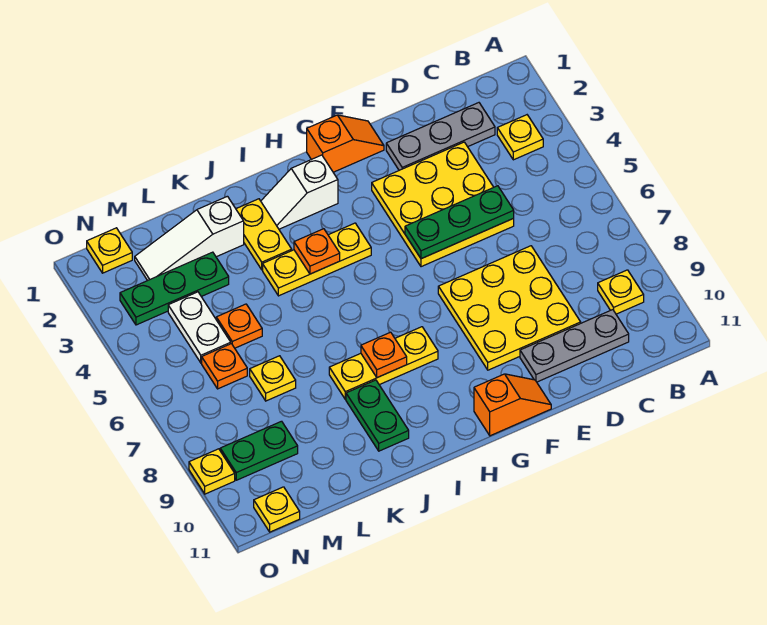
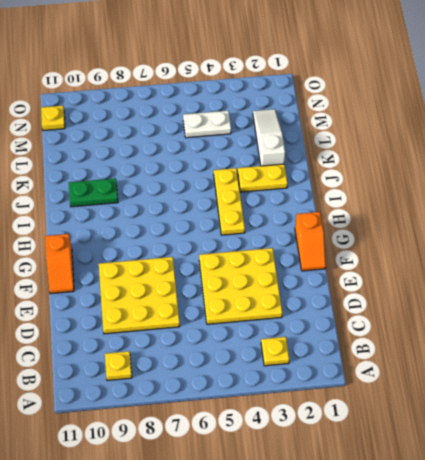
none -> grey plate C2:E2 level 1
none -> grey plate C10:E10 level 1
none -> white slope H2:I2 level 1 top H

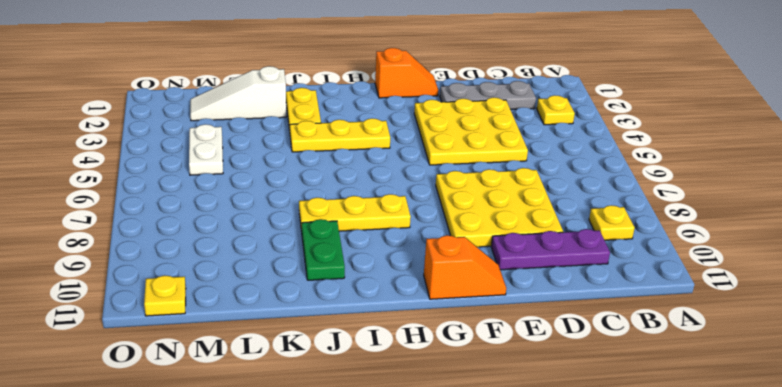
purple plate C10:E10 level 1 -> grey plate C10:E10 level 1
none -> white slope H2:I2 level 1 top H
none -> green plate L3:N3 level 1
none -> orange plate L5 level 1

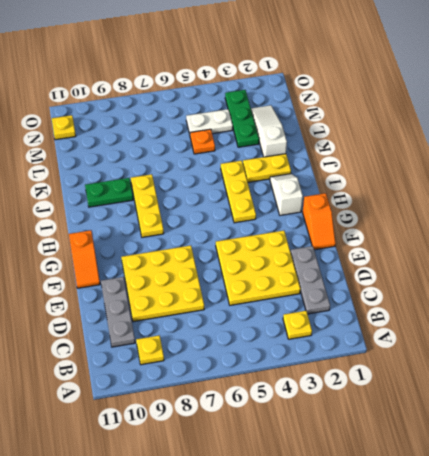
none -> yellow plate L7 level 1
none -> orange plate M6 level 1
none -> green plate M9:N9 level 1

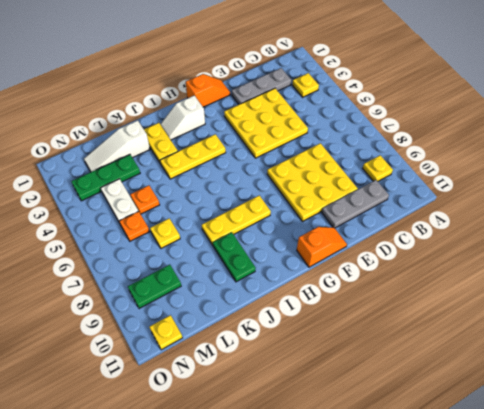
none -> yellow plate N1 level 1
none -> yellow plate O9 level 1
none -> green plate D5:F5 level 2

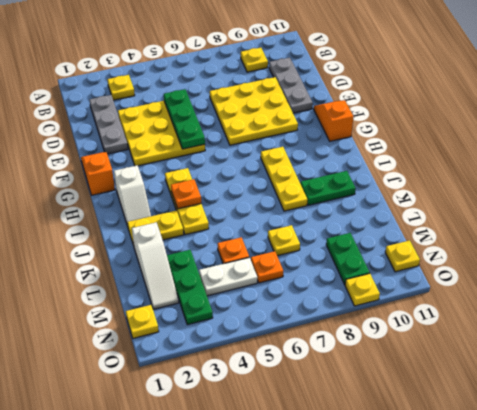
none -> orange plate I8 level 2

